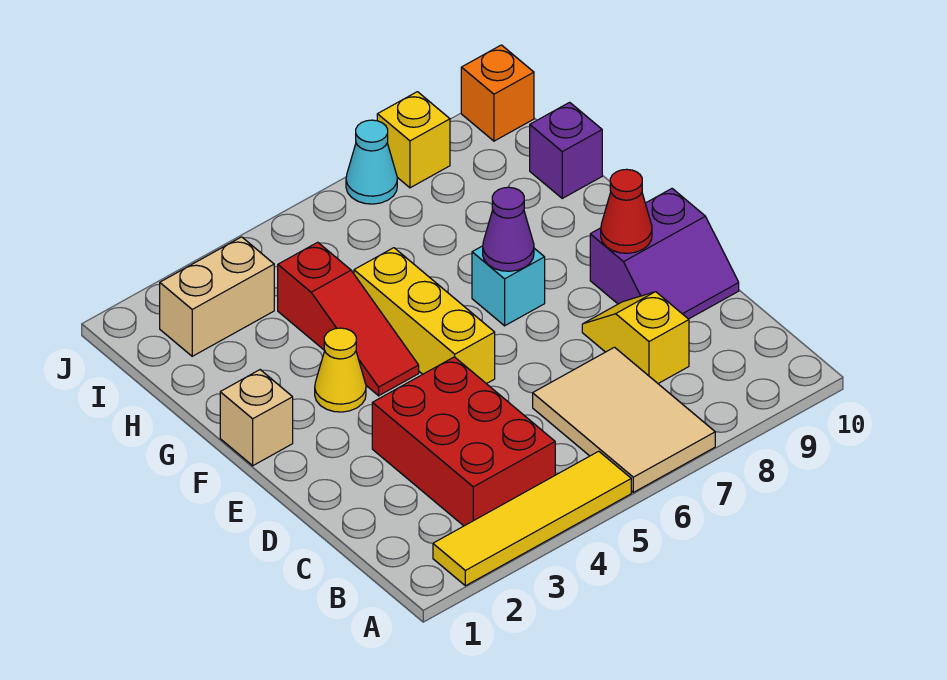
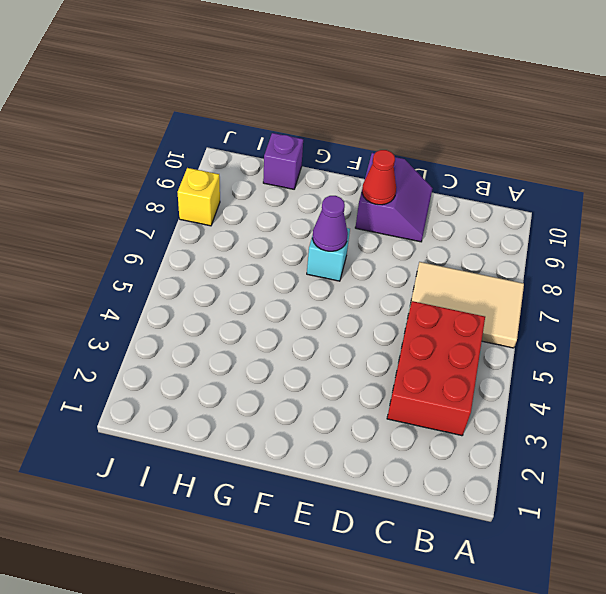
red brick B3:C5 level 1 -> red brick B3:D4 level 1
none -> yellow tile A2:A5 level 1
none -> yellow slope C8:D8 level 1 top C
none -> yellow brick E5:G5 level 1

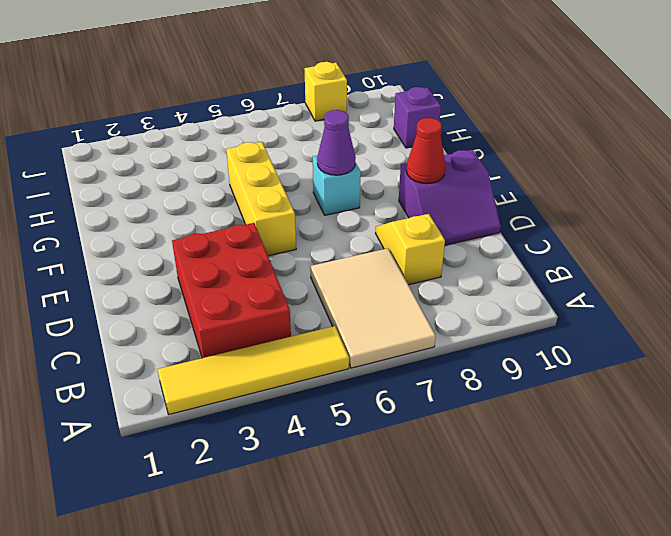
none -> tan brick F1 level 1
none -> yellow cone F3 level 1
none -> red slope F4:H4 level 1 top H

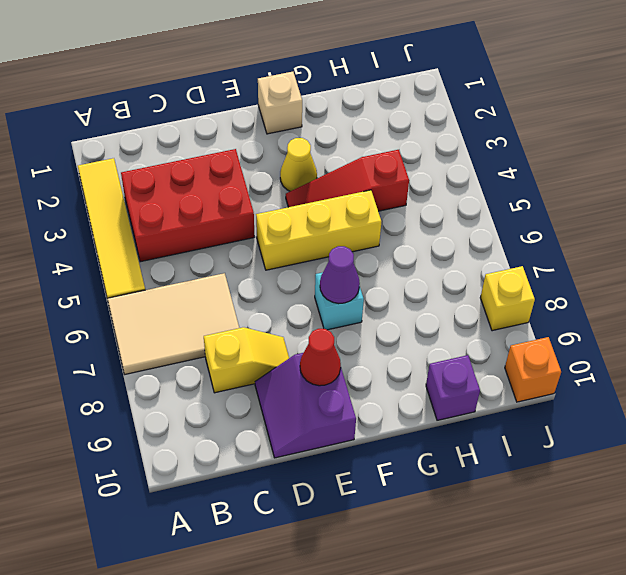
none -> tan brick I2:I3 level 1
none -> cyan cone J7 level 1

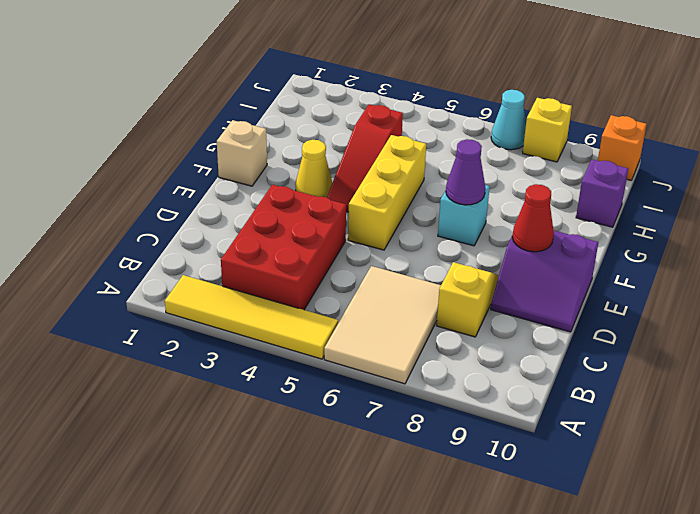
none -> tan brick I2:I3 level 1

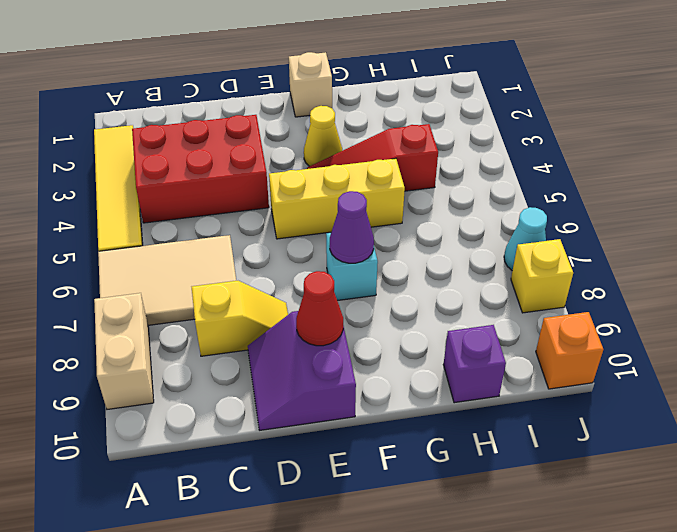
tan brick A8:A9 level 1 -> tan brick I2:I3 level 1

